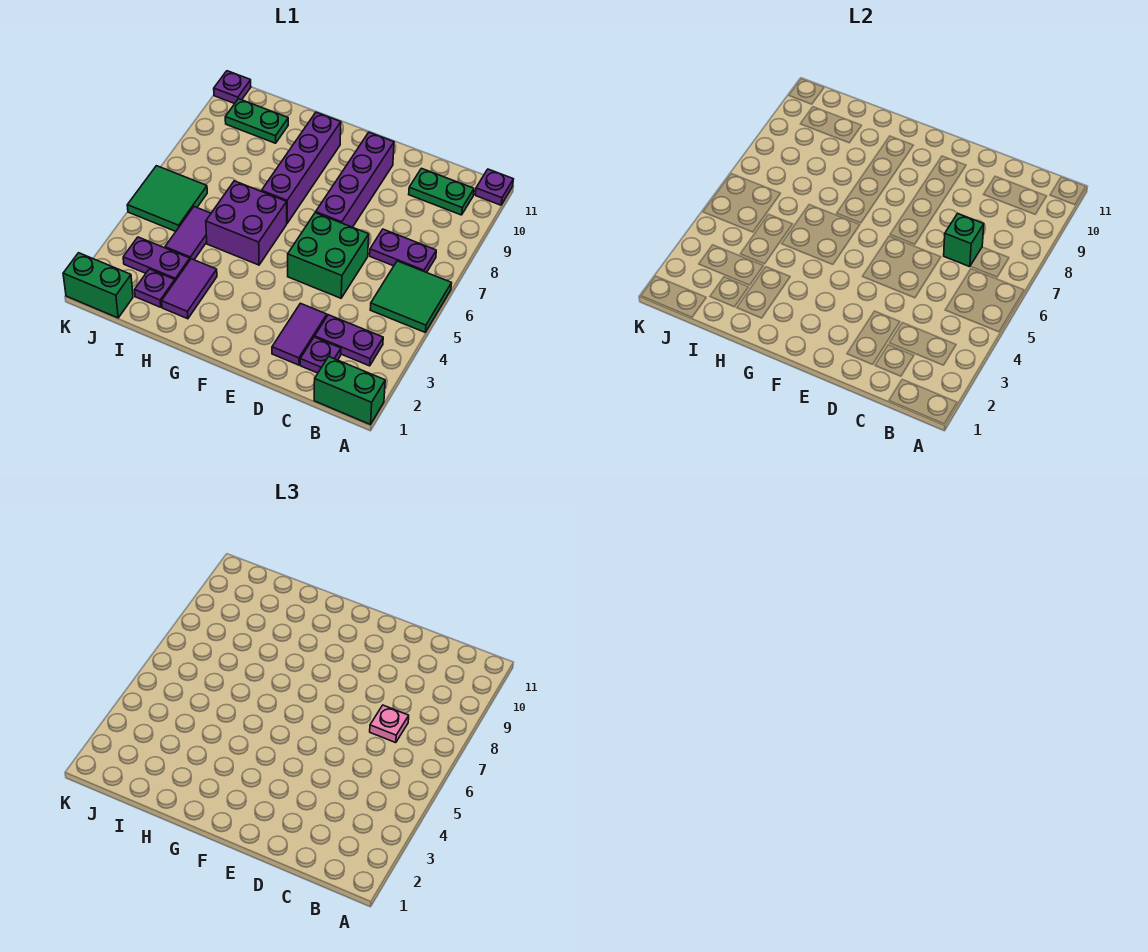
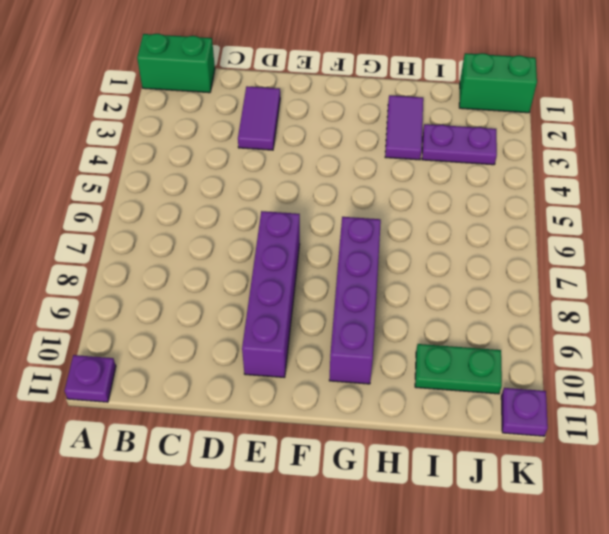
none -> green tile A5:B6 level 1
none -> purple plate B3:C3 level 1
none -> purple plate B7:C7 level 1

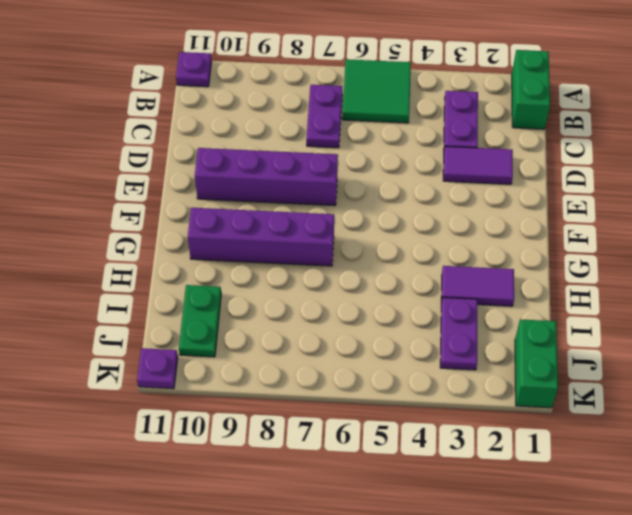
none -> green plate B10:C10 level 1
none -> purple plate C2 level 1
none -> green brick D5:E6 level 1

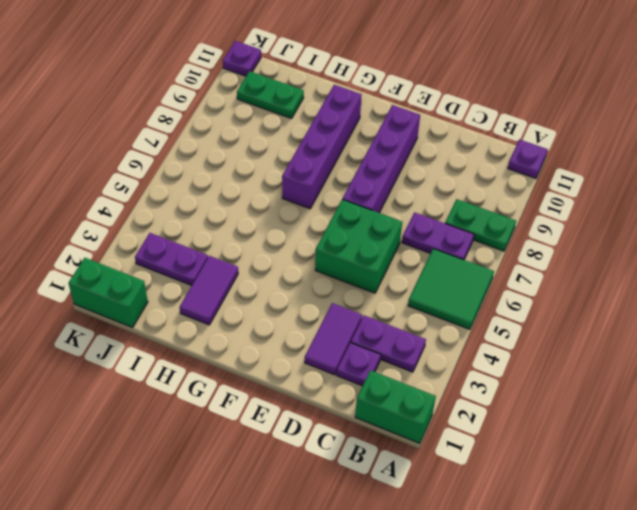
green plate A8:B8 level 1 -> green plate B10:C10 level 1
none -> purple brick G5:H6 level 1
none -> purple plate I2 level 1
none -> purple tile I4:I5 level 1

